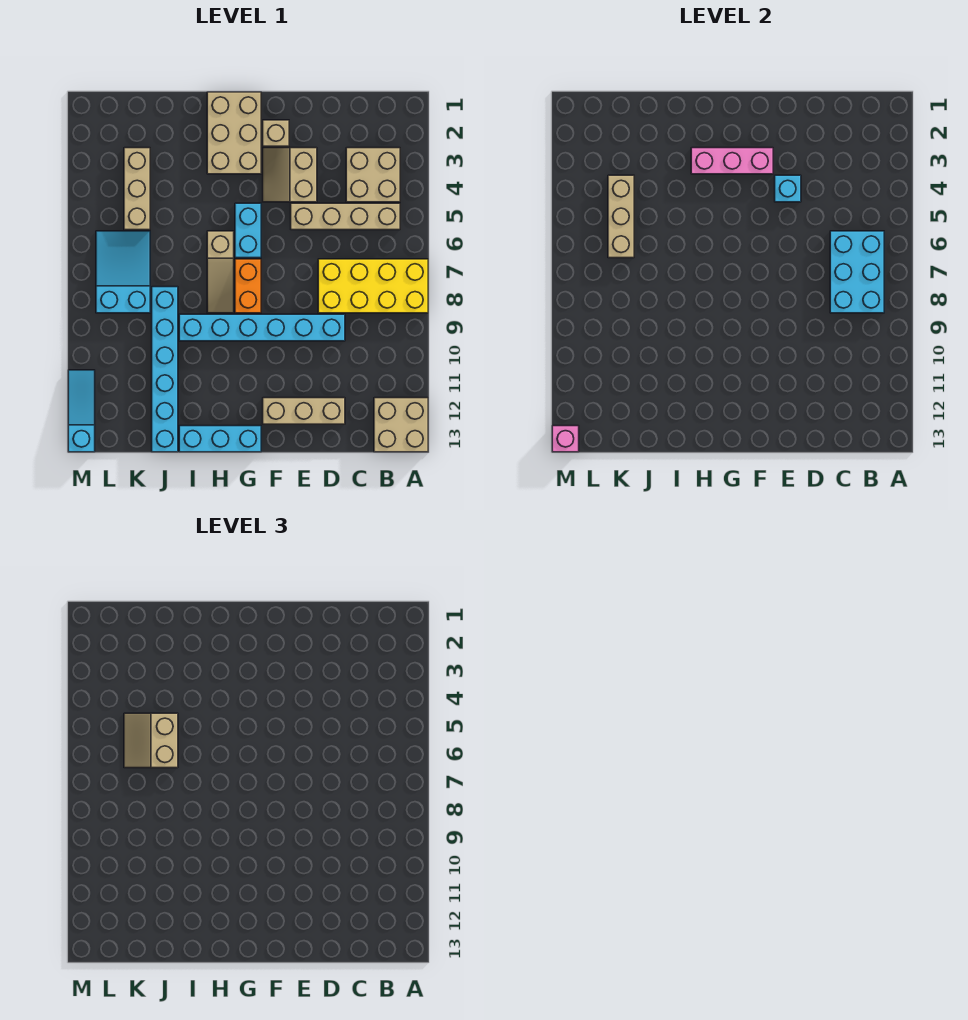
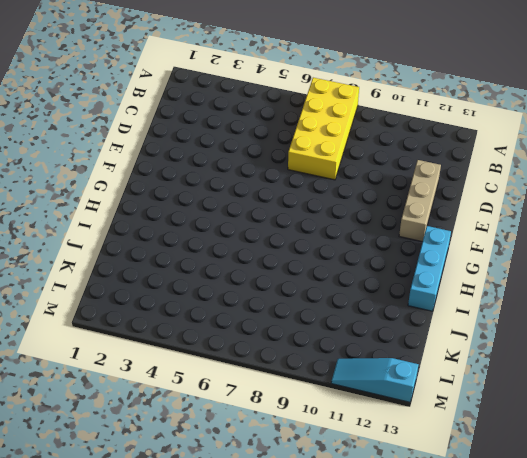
none -> tan brick A12:B13 level 1
none -> tan brick B3:C4 level 1
none -> tan brick B5:E5 level 1

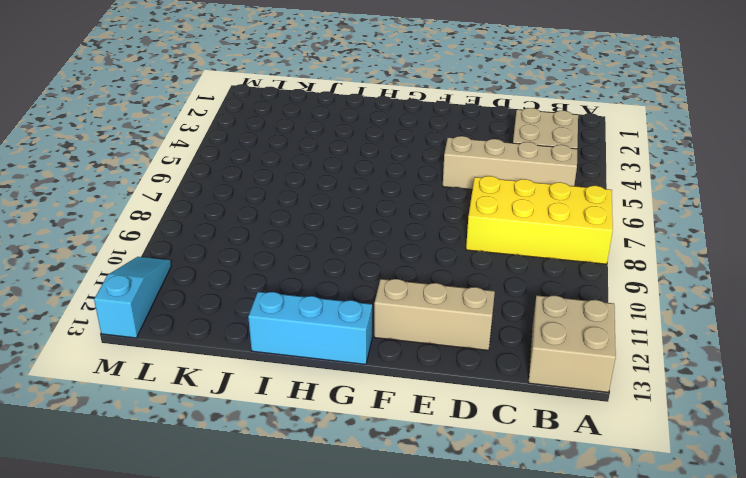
none -> cyan brick D9:I9 level 1
none -> tan slope E3:F4 level 1 top E
none -> tan brick F2 level 1

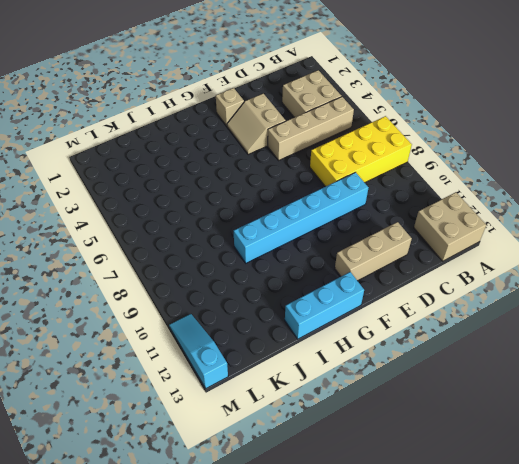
none -> tan brick G1:H3 level 1
none -> cyan brick G5:G6 level 1
none -> orange brick G7:G8 level 1

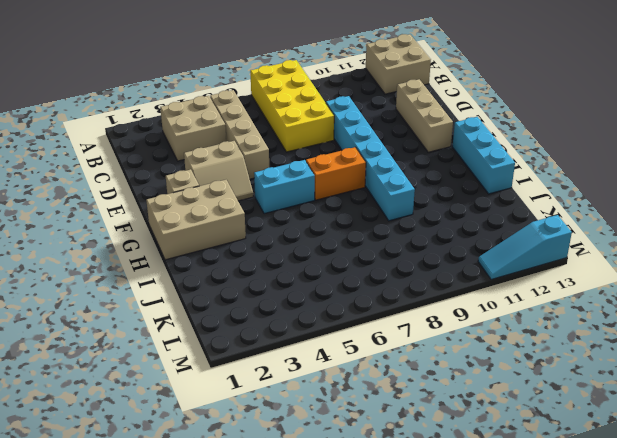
none -> tan slope H6:H8 level 1 top 6
none -> cyan brick J8:J13 level 1
none -> tan brick K3:K5 level 1

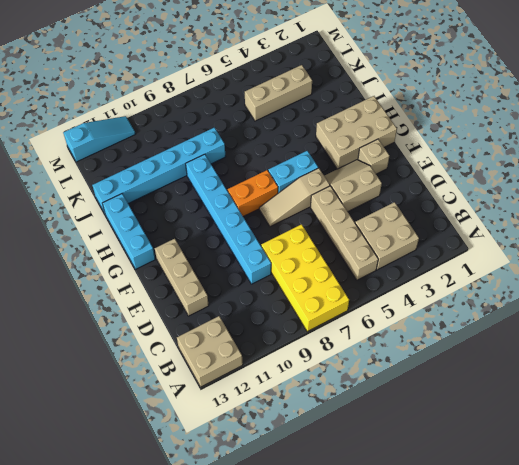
tan slope F5:F7 level 1 top 5 -> tan slope H6:H8 level 1 top 6
none -> cyan slope K6:L8 level 1 top 8
none -> cyan brick B6:C8 level 2
none -> cyan brick E4 level 2

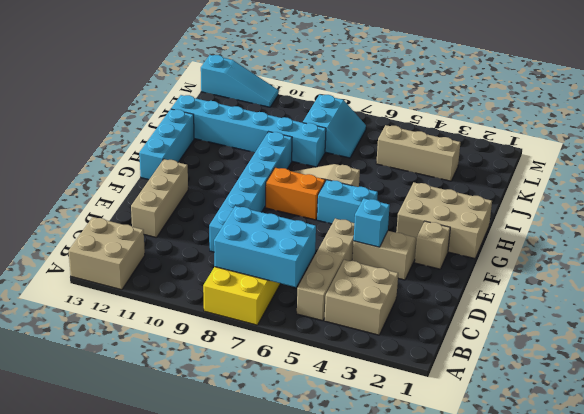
cyan slope K7:L8 level 1 top 8 -> cyan slope K6:L8 level 1 top 8
none -> pink brick F3:H3 level 2
none -> tan brick K4:K6 level 2
none -> pink brick M13 level 2

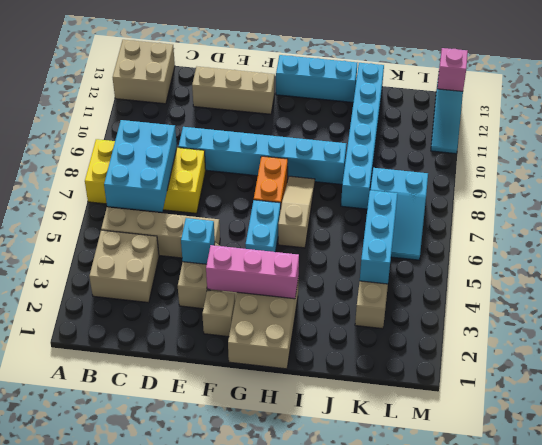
cyan brick K4:K6 level 2 -> tan brick K4:K6 level 2
none -> tan slope J5:K6 level 3 top J

